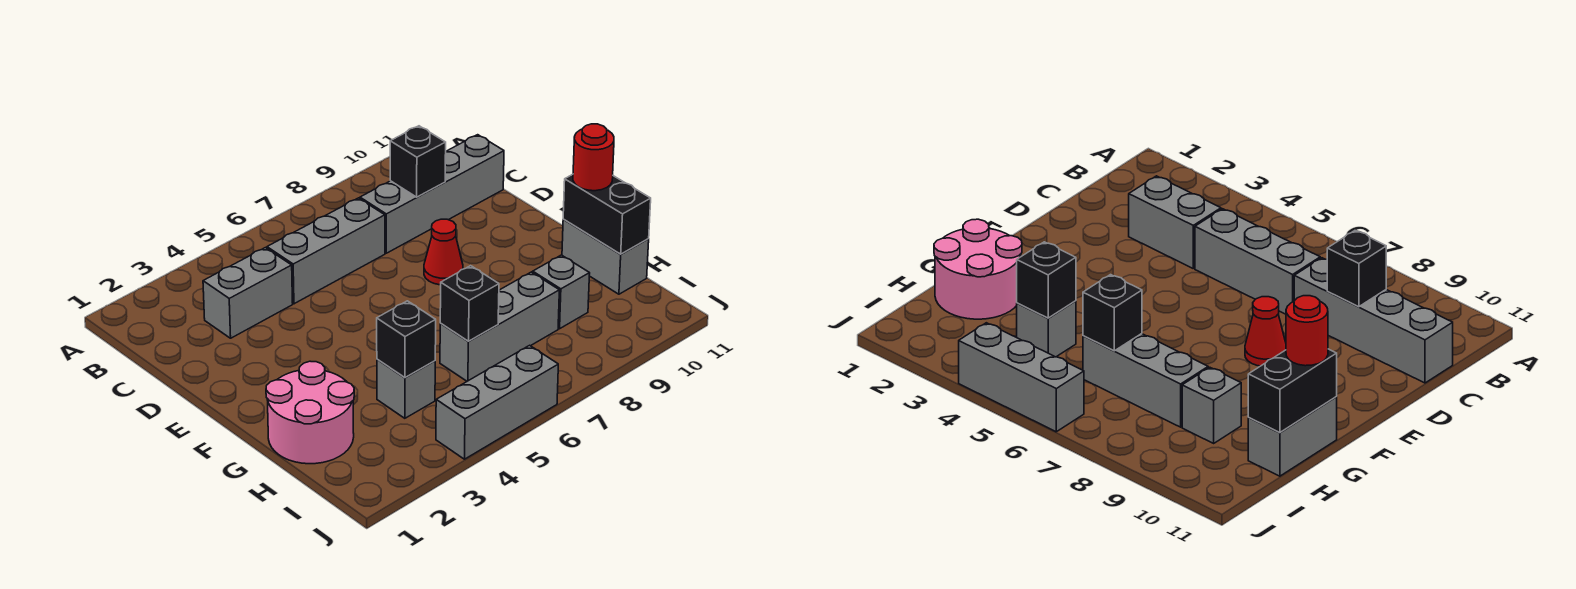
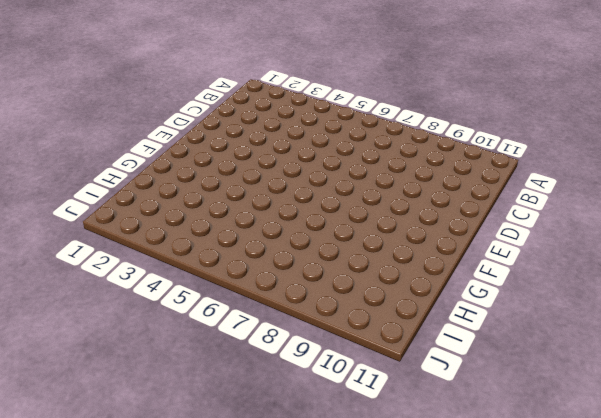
none -> grey brick C3:C4 level 1
none -> grey brick C5:C7 level 1
none -> grey brick C8:C11 level 1

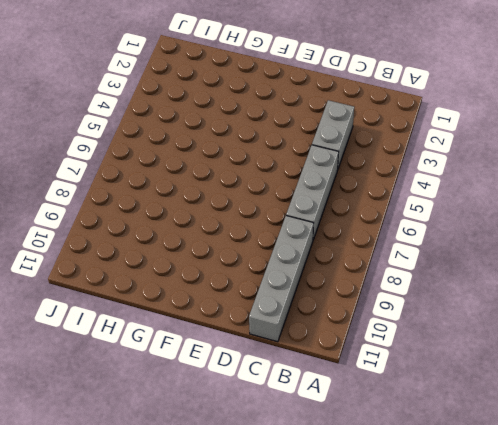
none -> red cone E8 level 1
none -> pink round brick G1:H2 level 1
none -> grey brick G11:H11 level 1

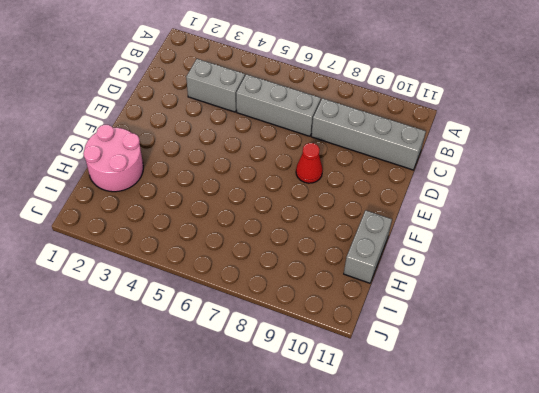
none -> grey brick H4 level 1
none -> grey brick H6:H8 level 1
none -> grey brick H9 level 1

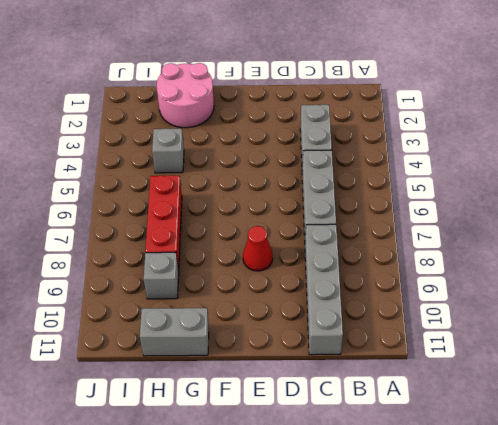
red brick H6:H8 level 1 -> grey brick H6:H8 level 1
none -> grey brick J4:J6 level 1
none -> black brick C9 level 2
none -> black brick G11:H11 level 2

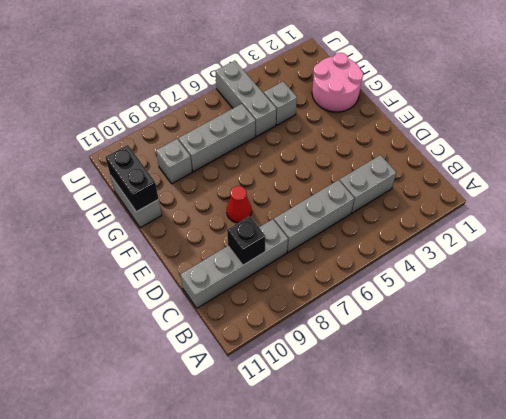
grey brick H5:J5 level 1 -> grey brick J4:J6 level 1
none -> black brick H4 level 2
none -> black brick H6 level 2
none -> red round brick G11 level 3

